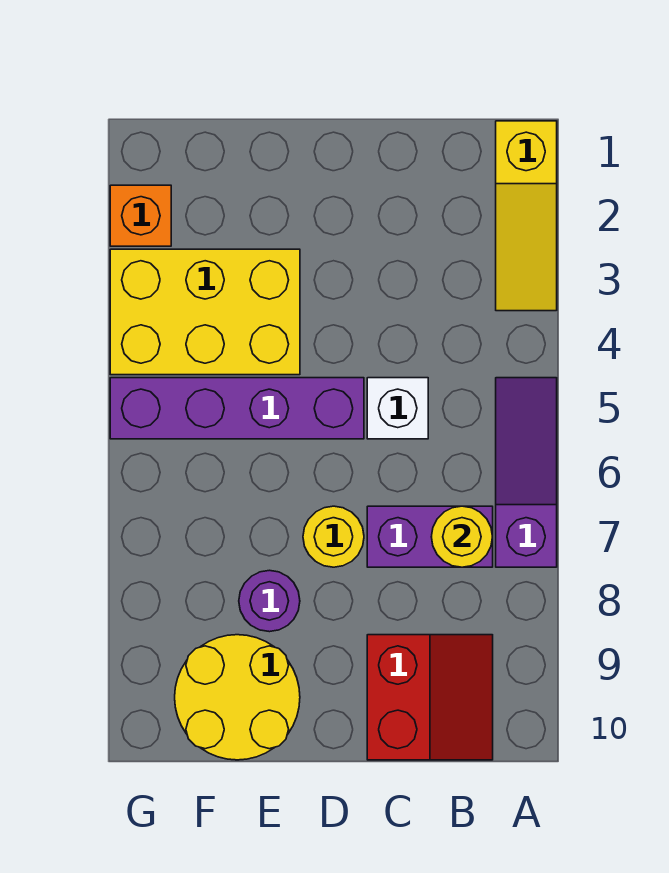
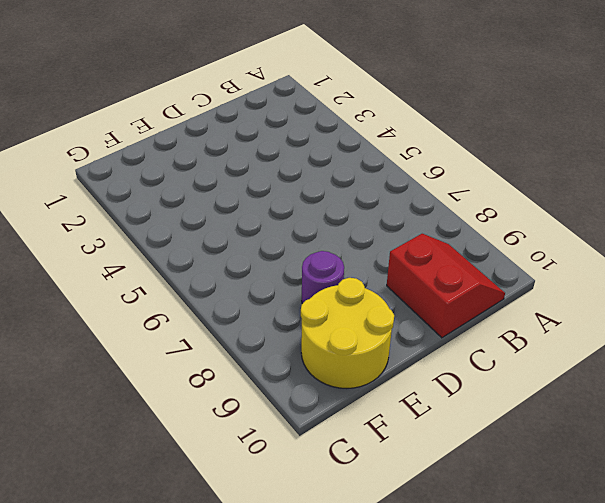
none -> yellow slope A1:A3 level 1 top 1
none -> purple slope A5:A7 level 1 top 7
none -> purple brick B7:C7 level 1

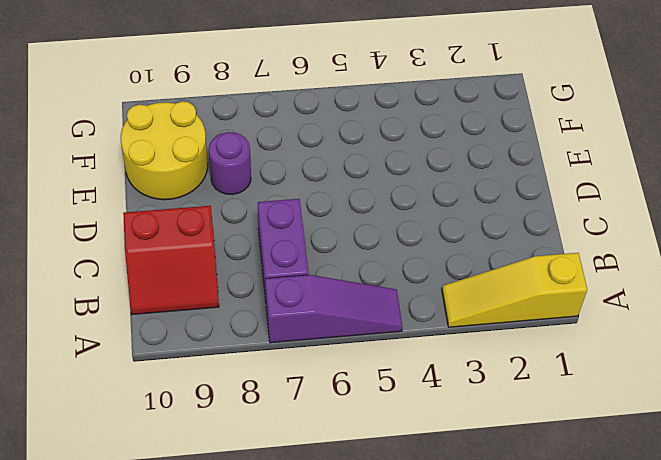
none -> white brick C5 level 1
none -> purple brick D5:G5 level 1
none -> yellow round brick D7 level 1

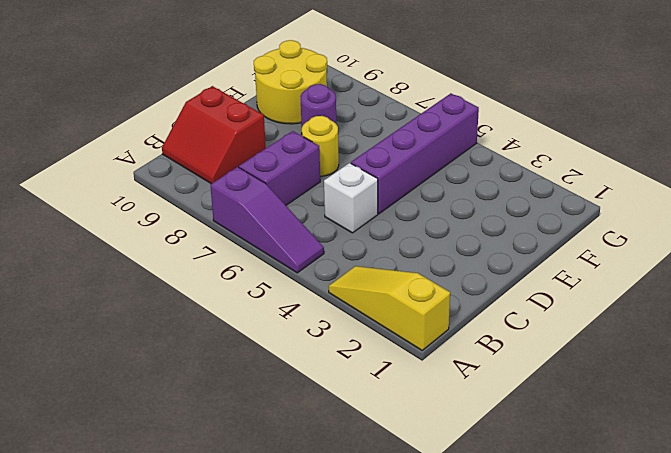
none -> yellow brick E3:G4 level 1
none -> orange brick G2 level 1
none -> yellow round brick B7 level 2

